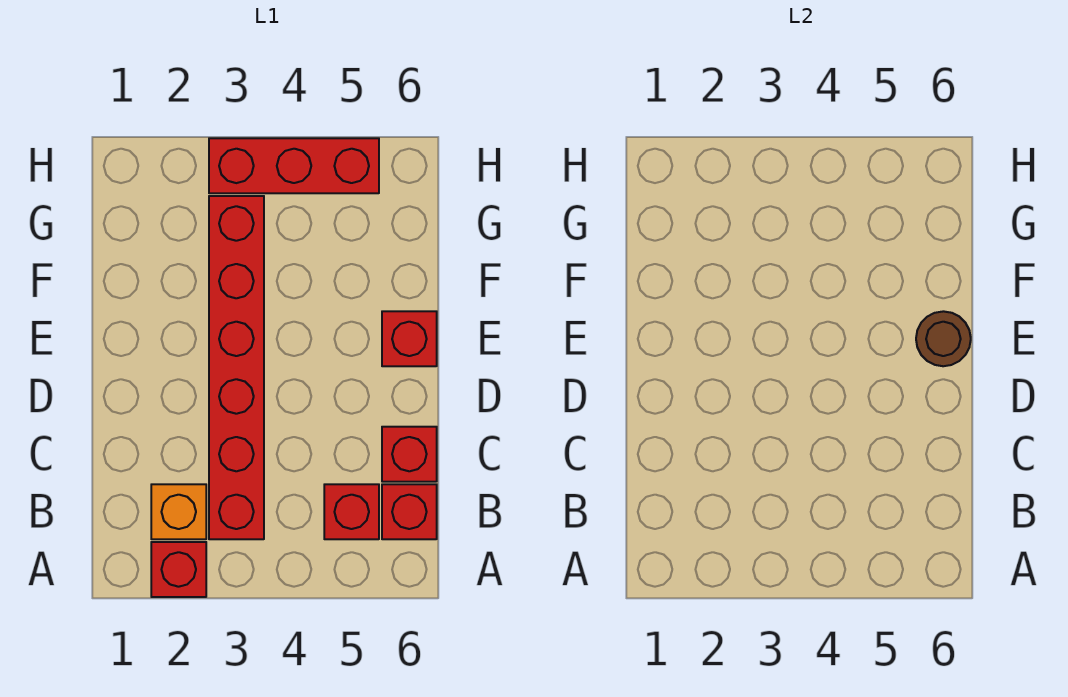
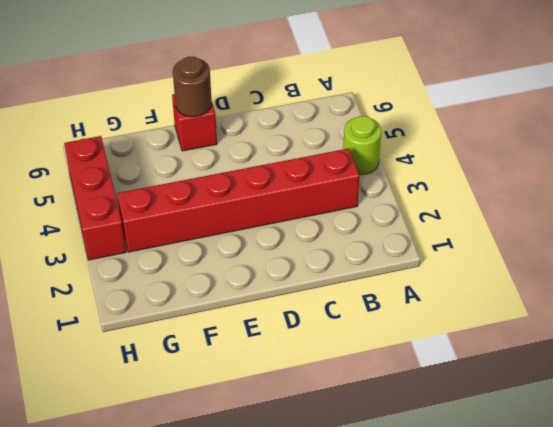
lime round brick A4 level 1 -> none
none -> red brick A2 level 1
none -> orange brick B2 level 1

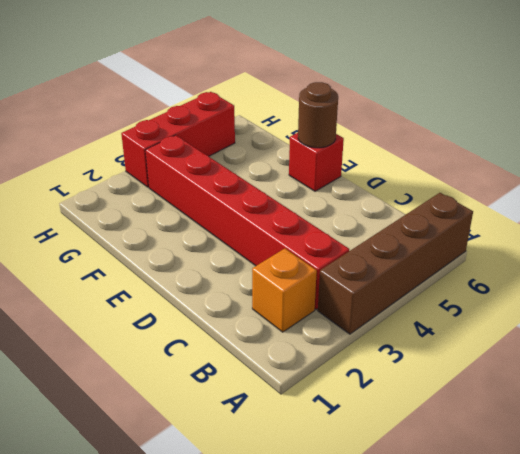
brown brick A3:A6 level 1 -> none
none -> red brick A2 level 1
none -> red brick B5 level 1

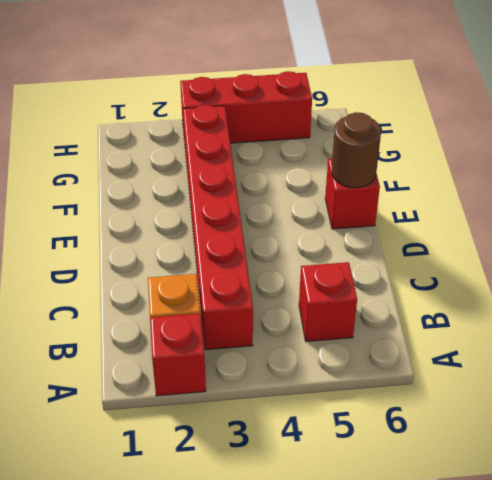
none -> red brick B6 level 1
none -> red brick C6 level 1

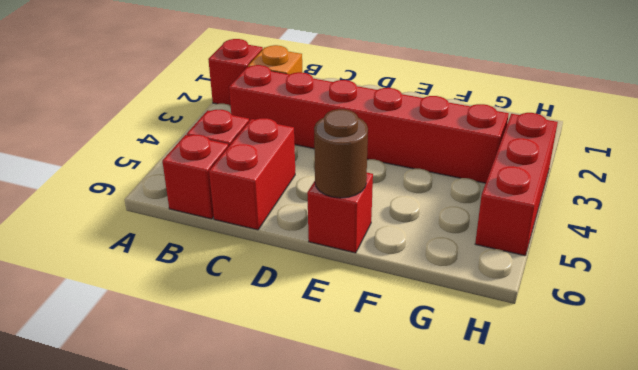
red brick C5:C6 level 1 -> red brick C6 level 1

